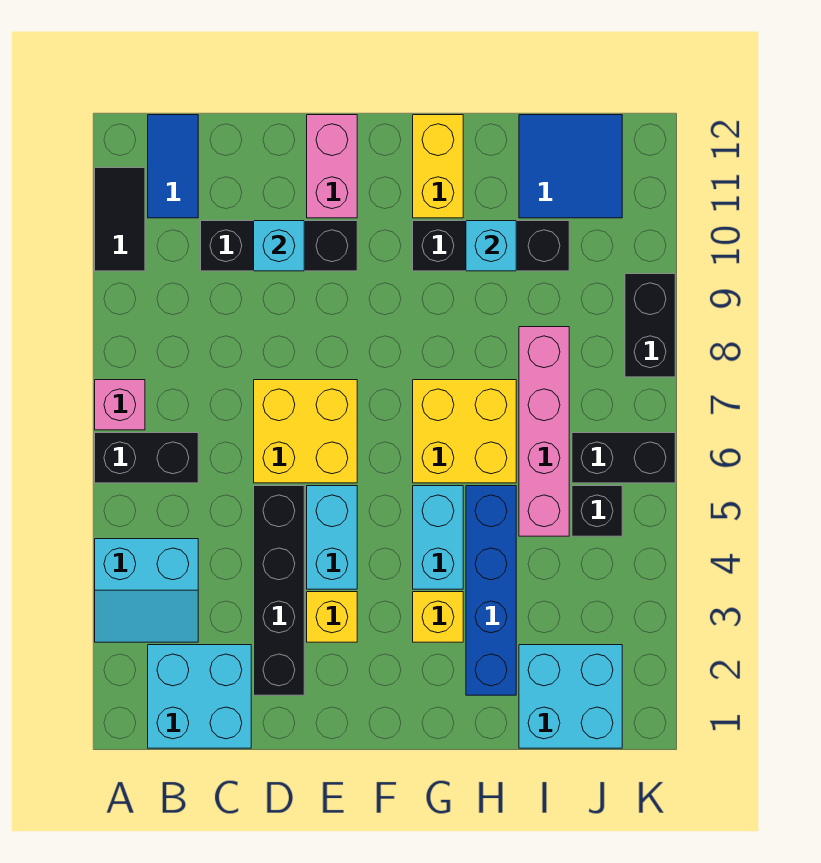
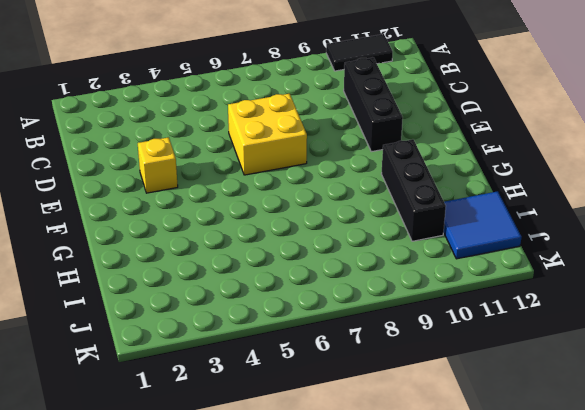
none -> cyan slope A3:B4 level 1 top 4
none -> black brick A6:B6 level 1
none -> pink brick A7 level 1

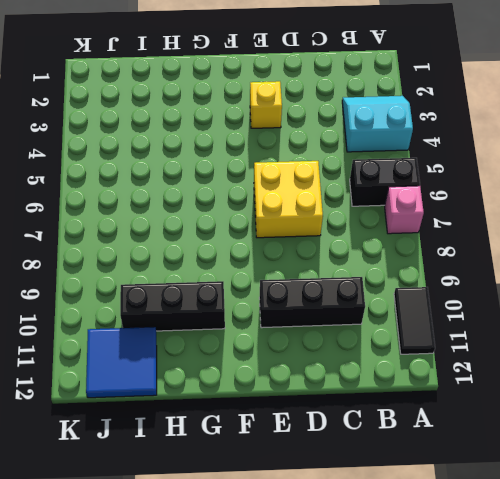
none -> cyan brick B1:C2 level 1
none -> blue tile B11:B12 level 1
none -> black brick D2:D5 level 1

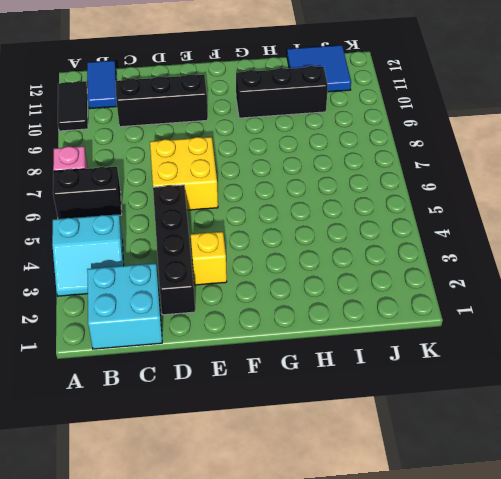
none -> cyan brick E4:E5 level 1
none -> pink brick E11:E12 level 1
none -> yellow brick G3 level 1

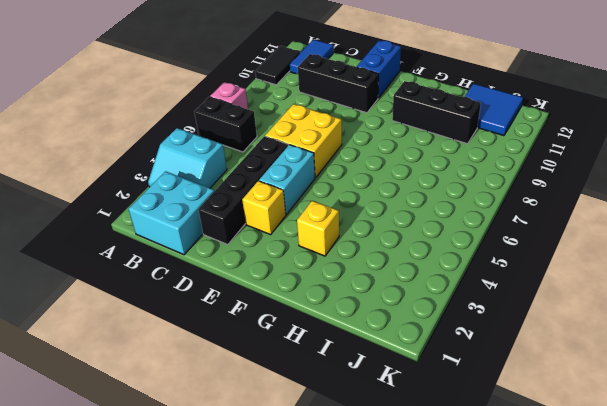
blue brick E11:E12 level 1 -> pink brick E11:E12 level 1
none -> cyan brick G4:G5 level 1
none -> yellow brick G6:H7 level 1
none -> yellow brick G11:G12 level 1

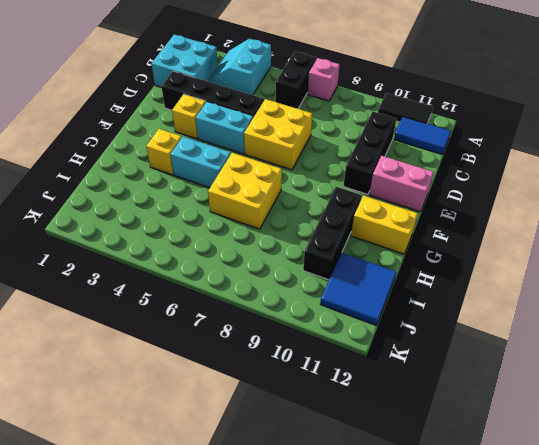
none -> blue brick H2:H5 level 1
none -> cyan brick I1:J2 level 1
none -> pink brick I5:I8 level 1

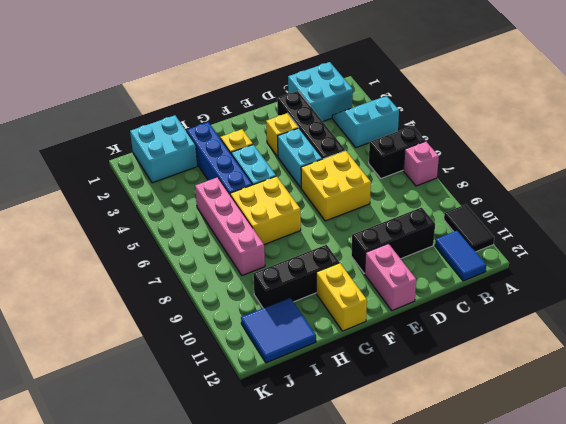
none -> black brick J5 level 1
none -> black brick J6:K6 level 1
none -> black brick K8:K9 level 1

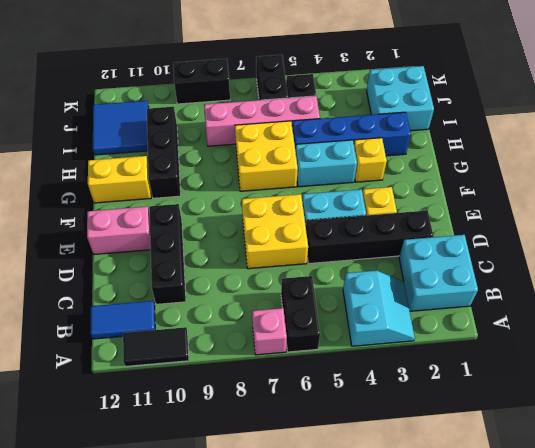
none -> cyan brick D10 level 2
none -> cyan brick H10 level 2

